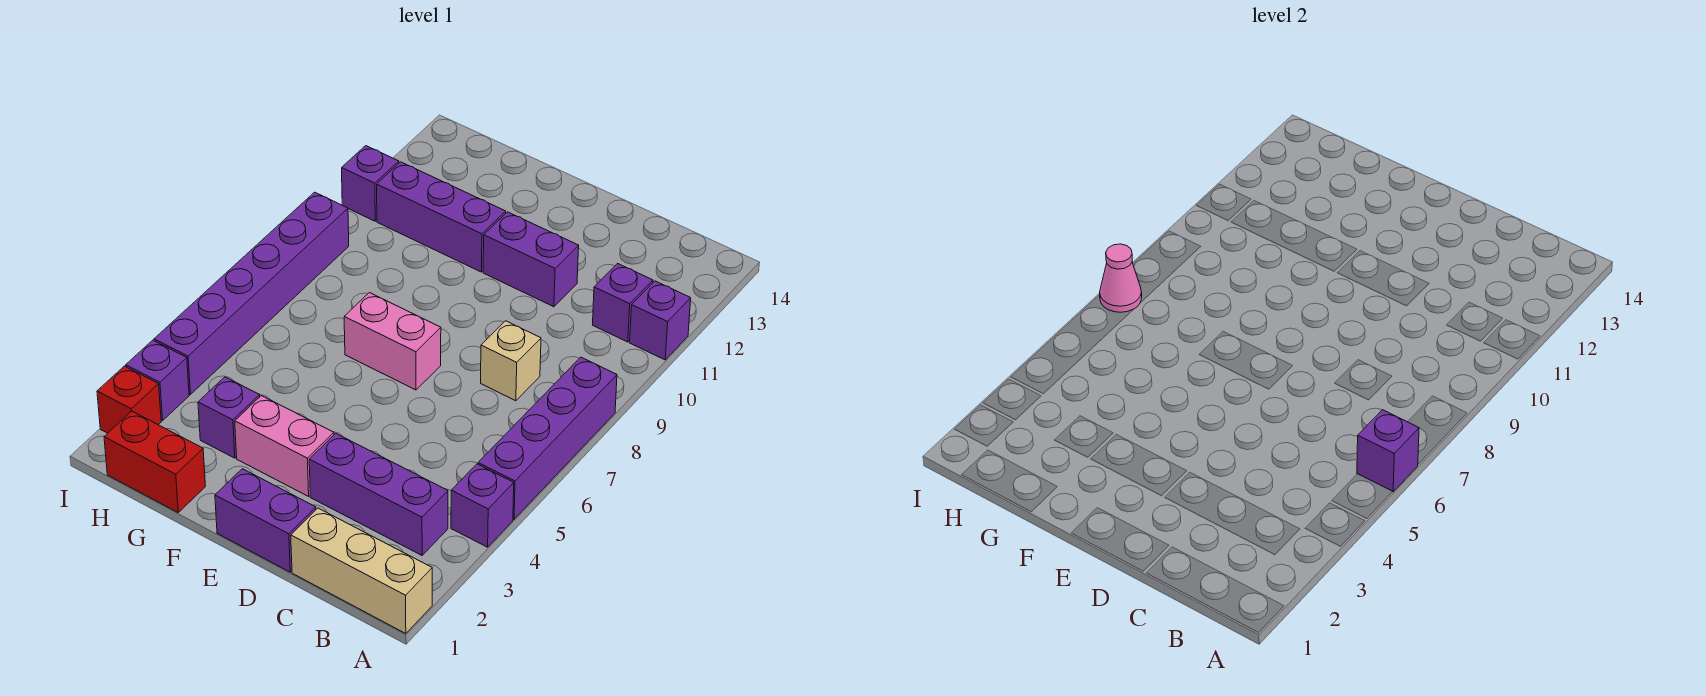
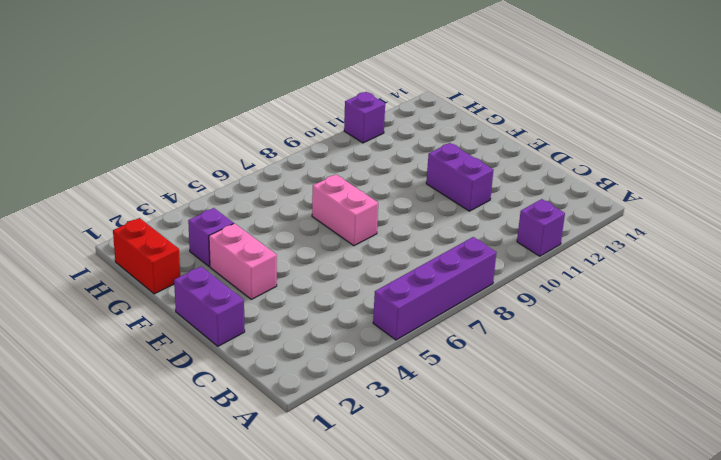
none -> tan brick A1:C1 level 1
none -> purple brick A4 level 1
none -> purple brick B3:D3 level 1

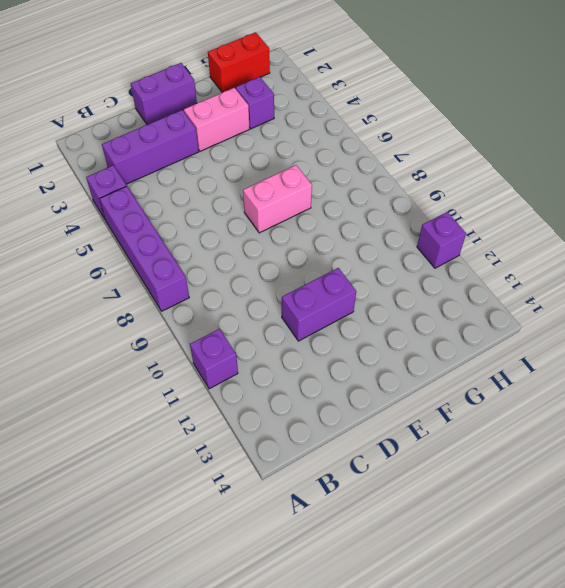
none -> tan brick A1:C1 level 1
none -> purple brick B11 level 1
none -> tan brick C8 level 1

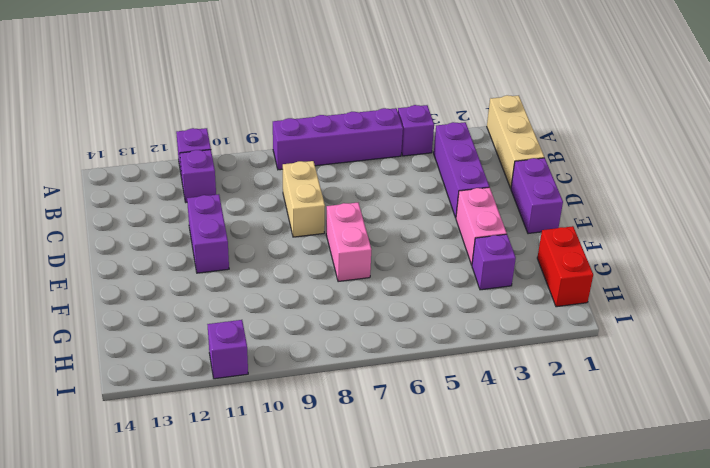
tan brick C8:D8 level 1 -> tan brick C8 level 1
none -> purple brick F11:H11 level 1
none -> red brick I2 level 1
none -> purple brick I3 level 1

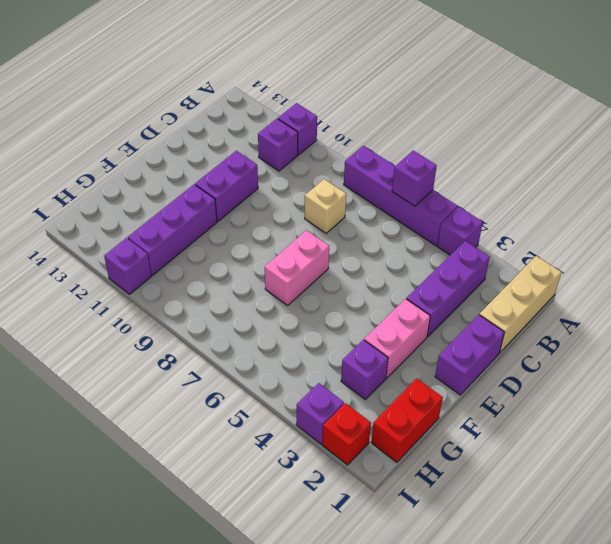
none -> purple brick I4:I9 level 1
none -> pink cone I7 level 2

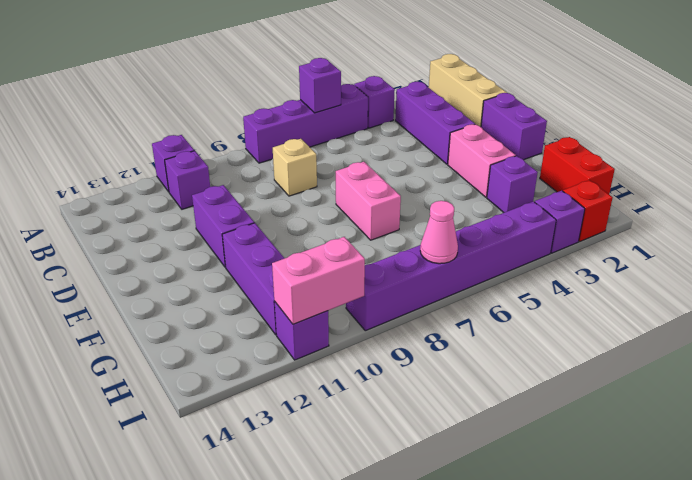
pink brick I10:I11 level 2 -> none

